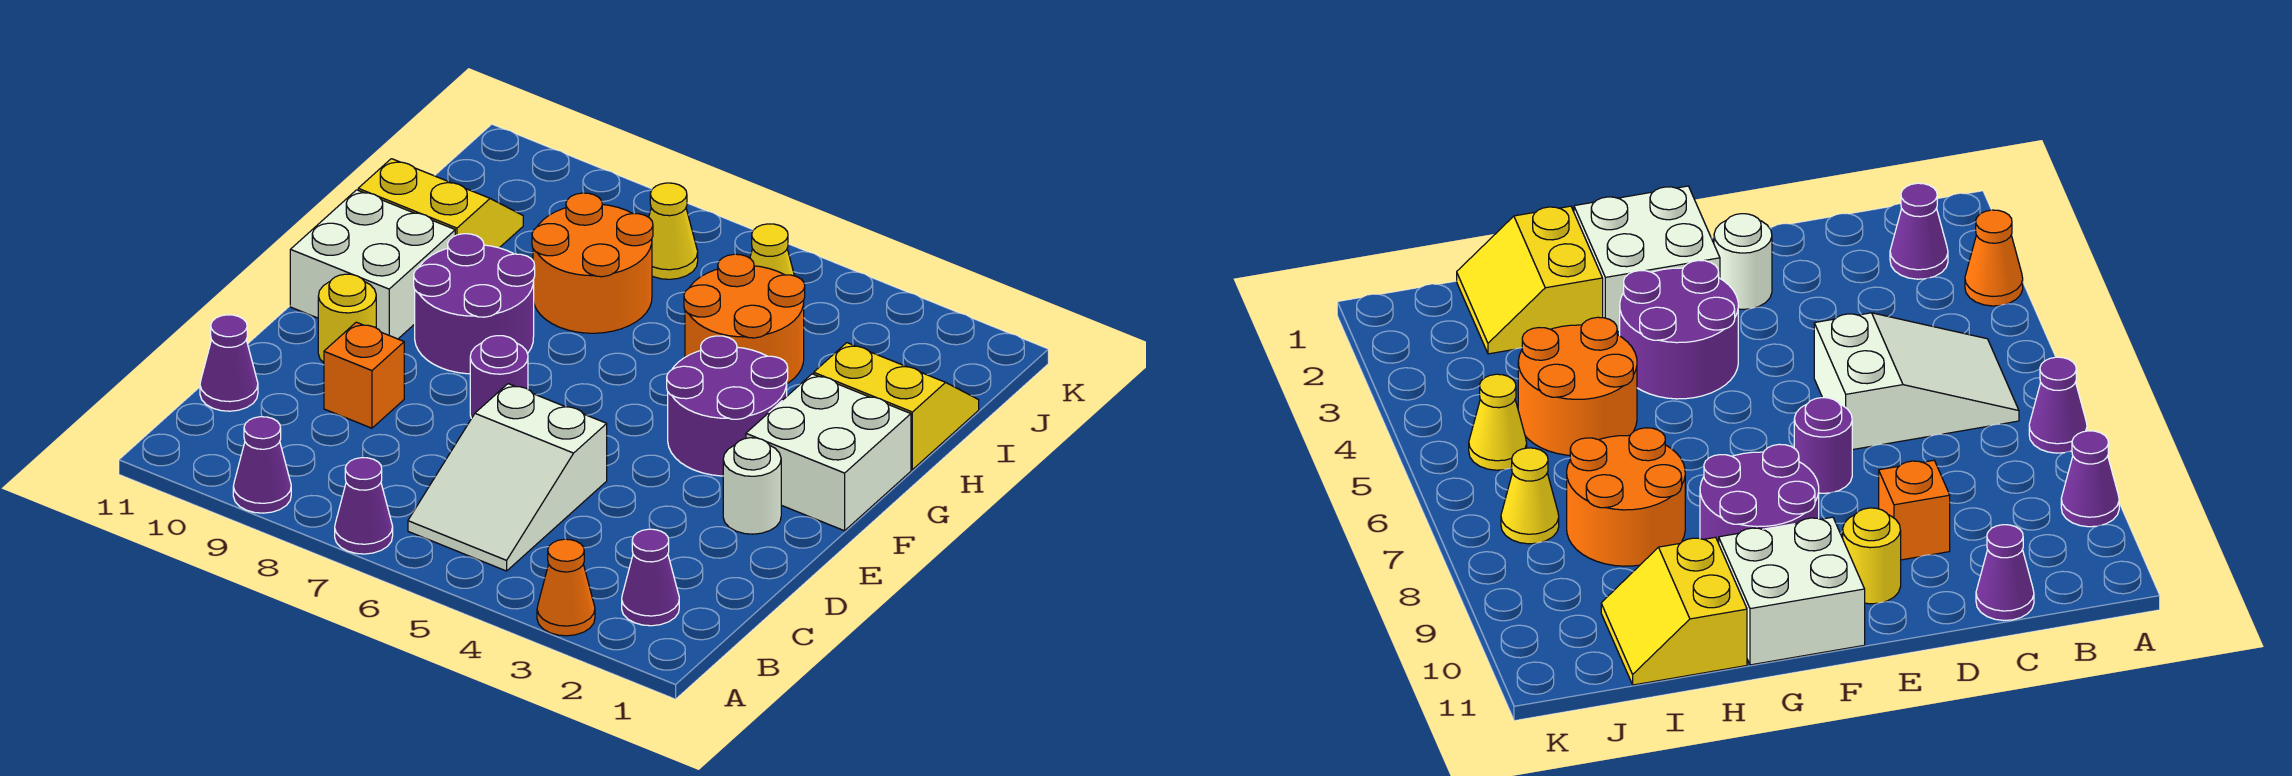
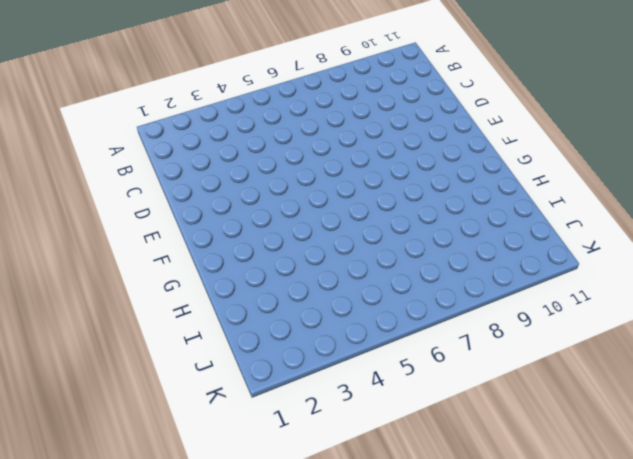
none -> orange cone A3 level 1
none -> purple cone A7 level 1
none -> purple cone A9 level 1

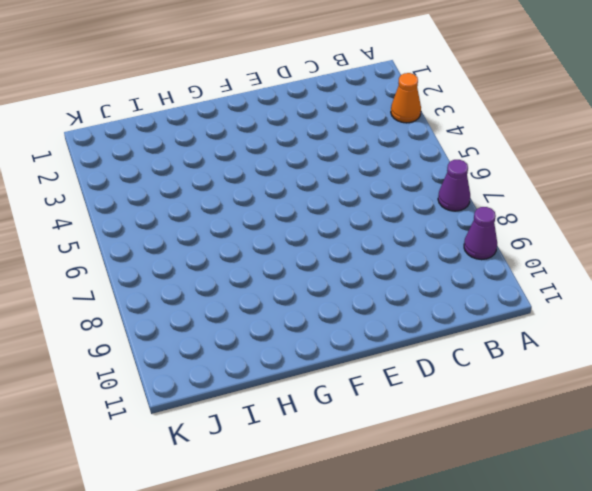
none -> purple cone B2 level 1
none -> white slope B5:D6 level 1 top D
none -> purple cone C11 level 1

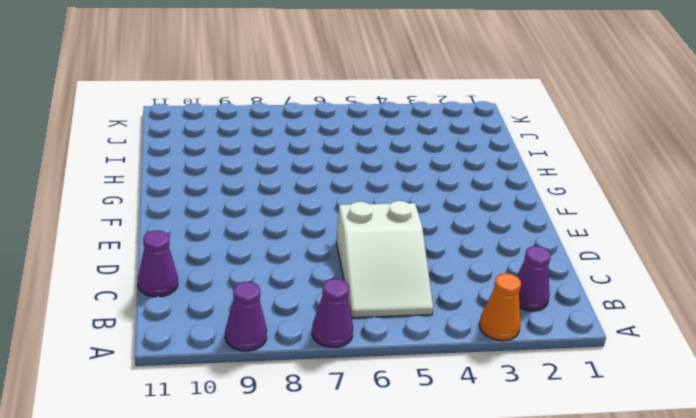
none -> orange brick D9 level 1
none -> white round brick E2 level 1
none -> purple round brick E7 level 1

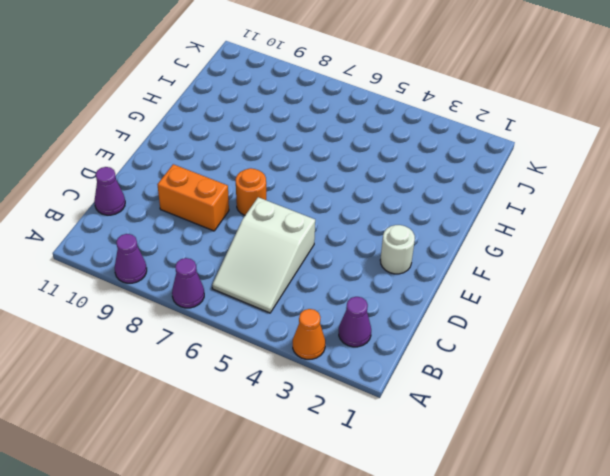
orange brick D8:D9 level 1 -> orange brick D9 level 1
orange round brick E7 level 1 -> purple round brick E7 level 1
none -> yellow round brick E10 level 1
none -> white brick F1:G2 level 1
none -> purple round brick F3:G4 level 1

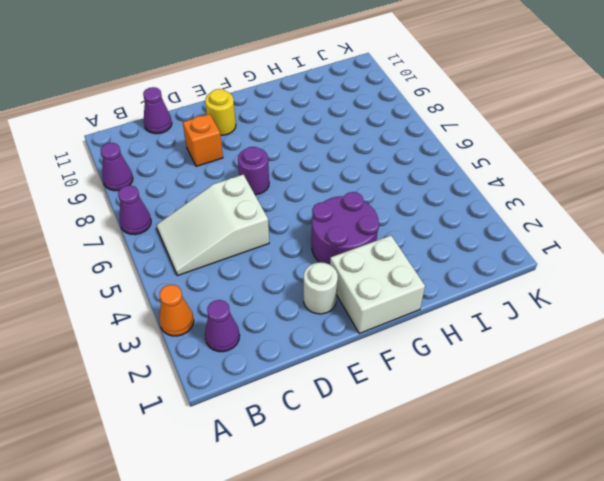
none -> purple round brick F8:G9 level 1
none -> white brick F10:G11 level 1
none -> yellow slope H1:I2 level 1 top H

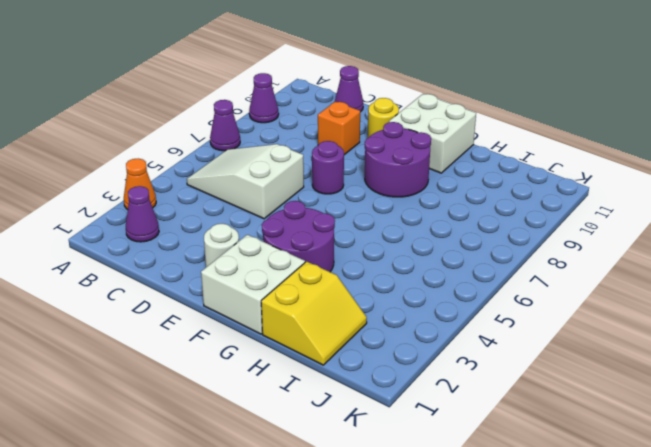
none -> orange round brick H4:I5 level 1
none -> orange round brick H7:I8 level 1
none -> yellow slope H10:I11 level 1 top H

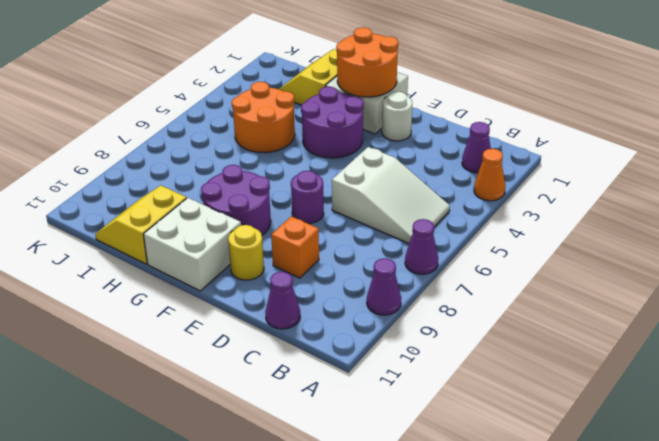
orange round brick F1:G2 level 2 -> orange round brick H7:I8 level 1
none -> yellow cone J5 level 1
none -> yellow cone J7 level 1

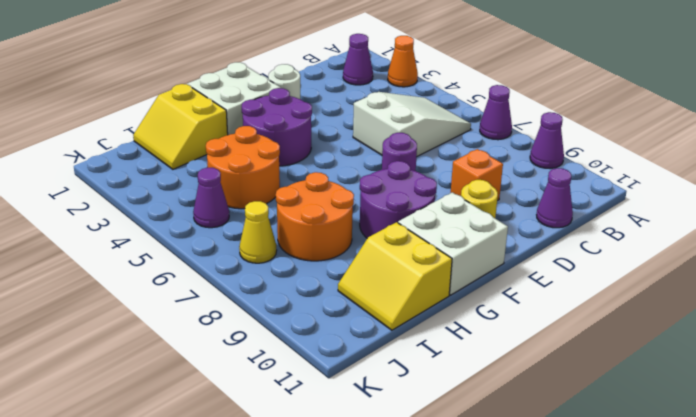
purple cone J5 level 1 -> yellow cone J5 level 1

